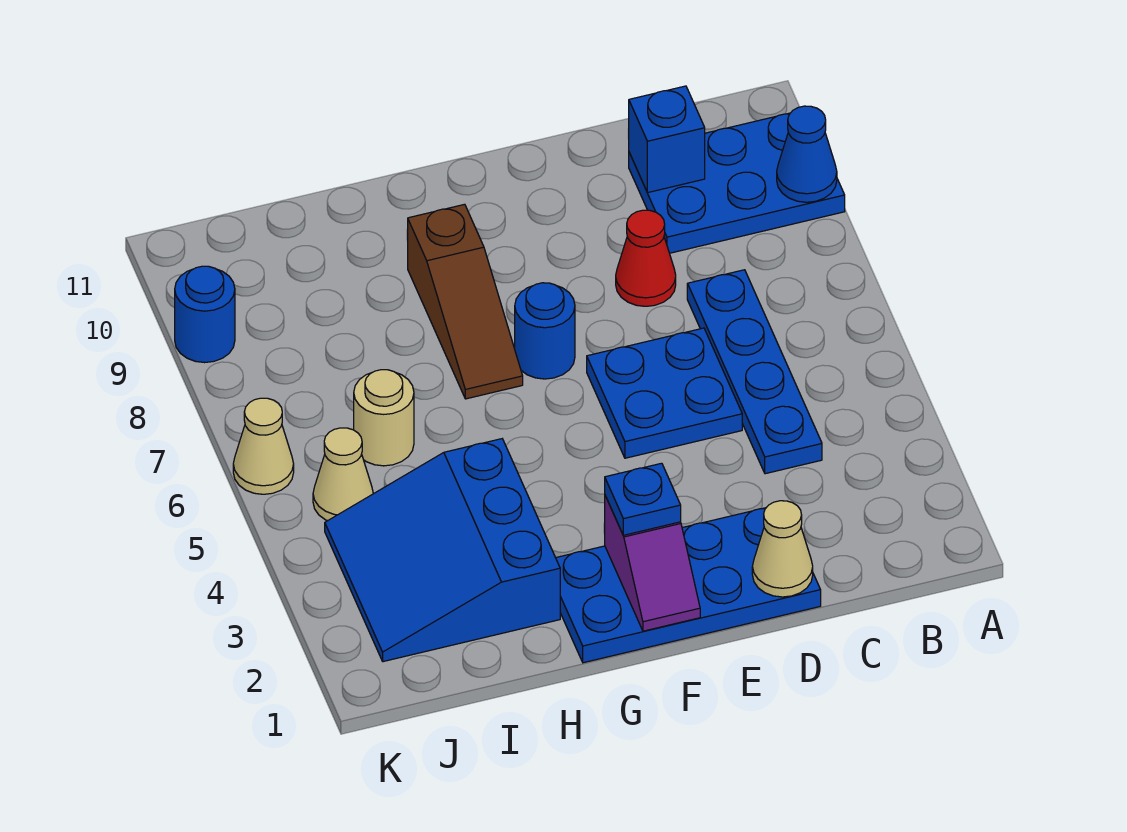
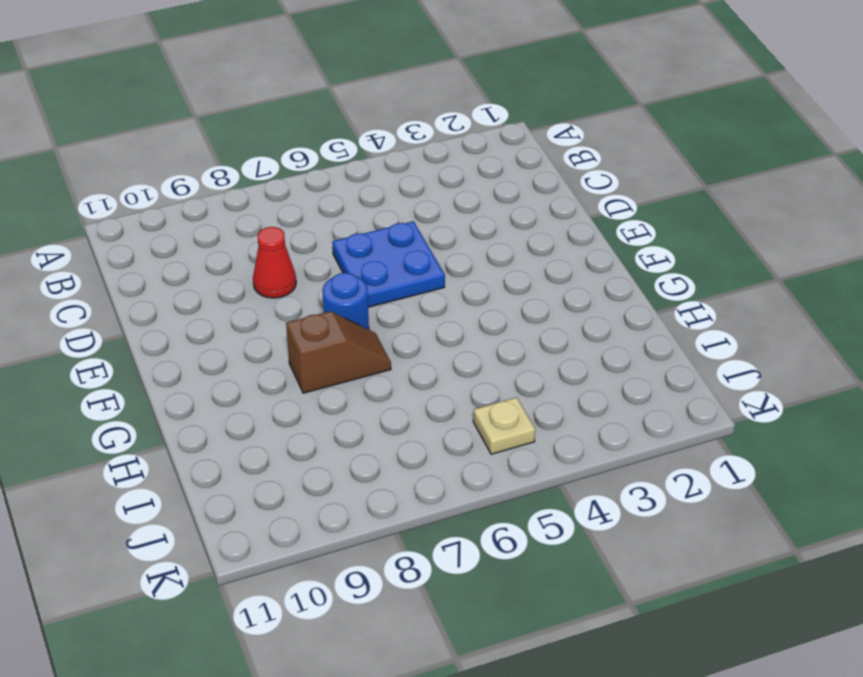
brown slope G7:G8 level 1 top 8 -> brown slope G7:G9 level 1 top 9
tan plate J5 level 1 -> tan cone J5 level 1
none -> blue plate A9:C10 level 1
none -> blue plate C4:C7 level 1
none -> blue plate D1:G2 level 1

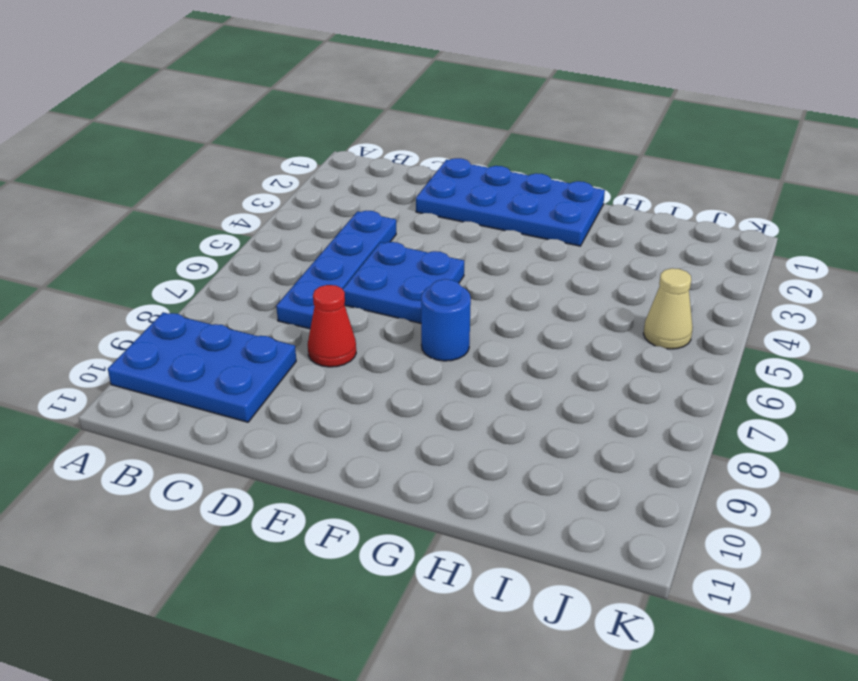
none -> brown slope G7:G9 level 1 top 9
none -> blue slope H2:J4 level 1 top H
none -> tan round brick I6 level 1

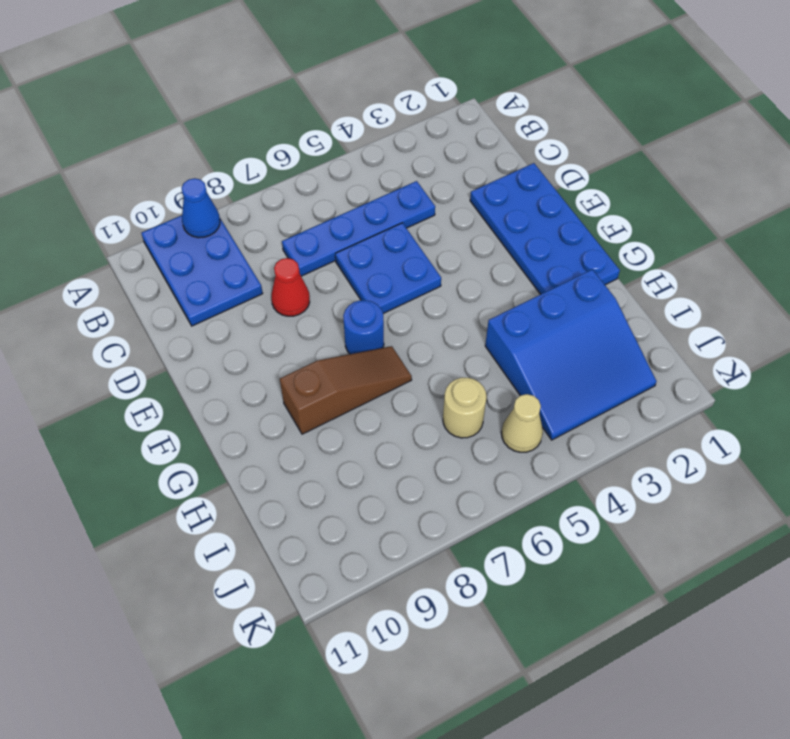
none -> tan cone K6 level 1
none -> blue round brick K9 level 1
none -> blue brick C10 level 2

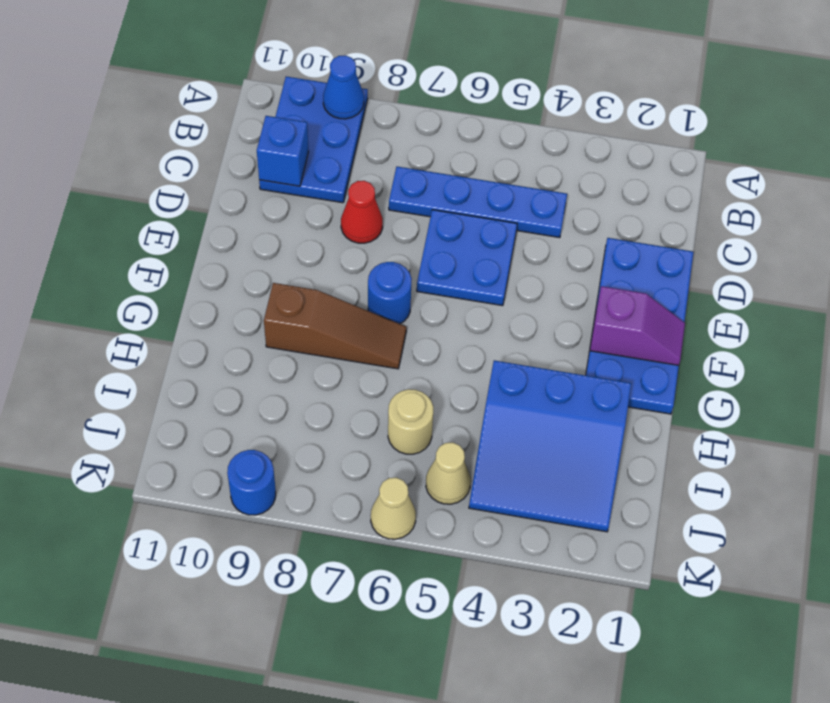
none -> tan cone D1 level 2
none -> blue plate F2 level 3

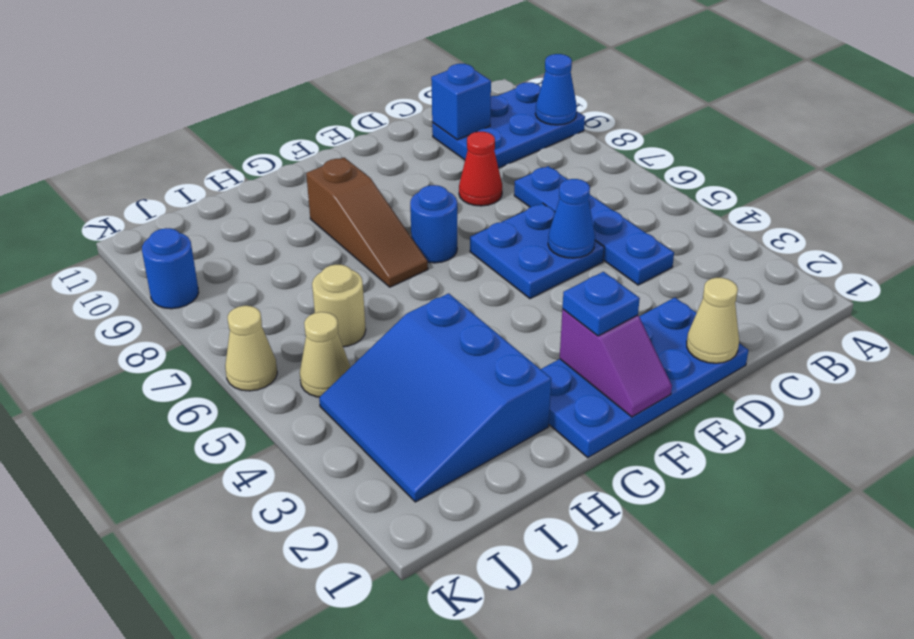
blue cone D5 level 2 -> none

